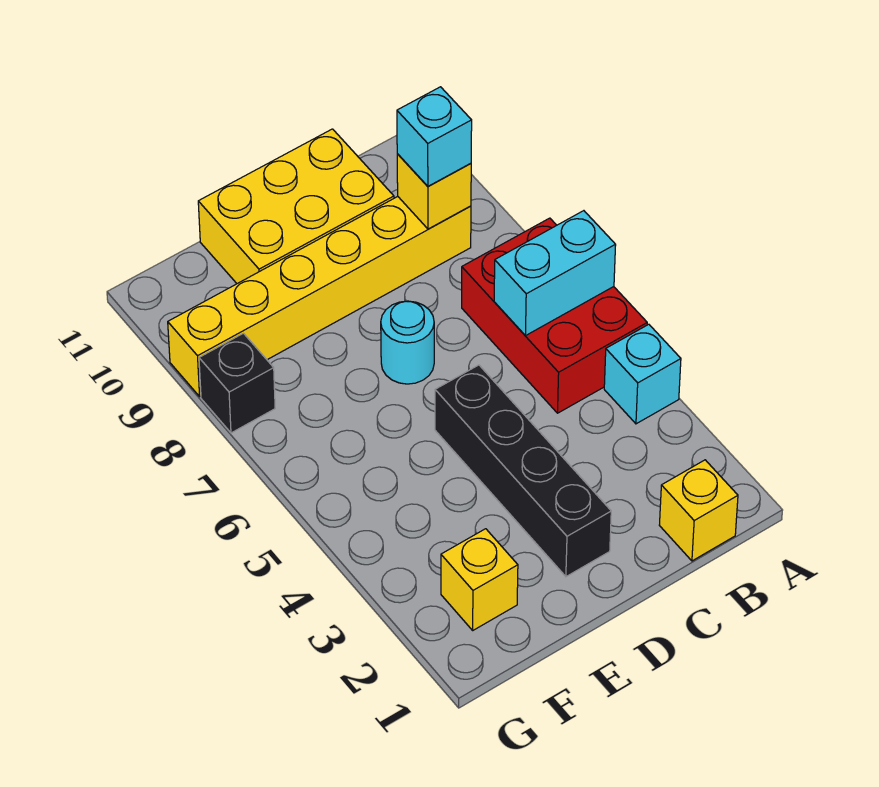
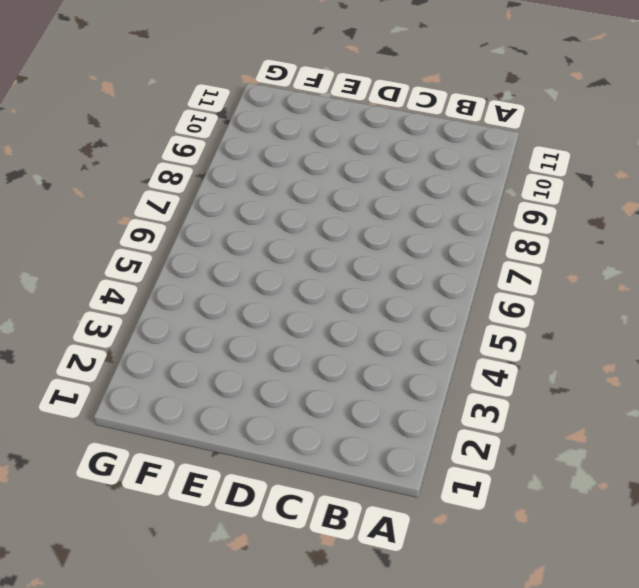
none -> cyan brick A4 level 1
none -> red brick A5:B7 level 1
none -> yellow brick B1 level 1

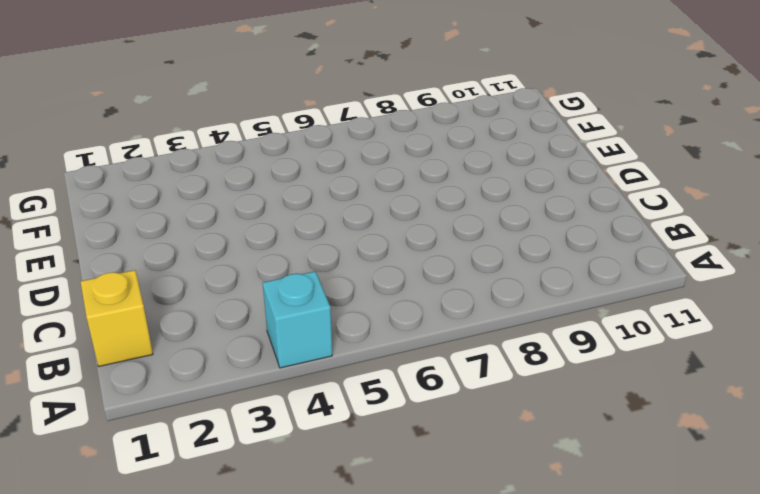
none -> red brick A5:B7 level 1
none -> yellow brick B9:G9 level 1
none -> yellow brick C10:E11 level 1

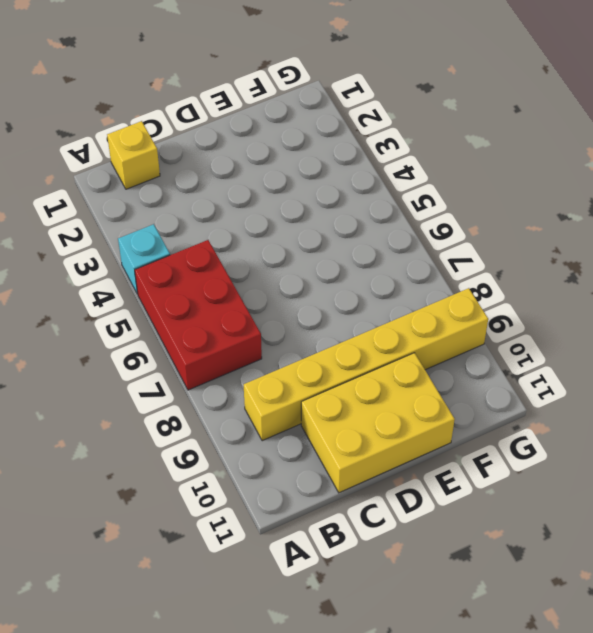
none -> black brick D2:D5 level 1
none -> cyan round brick D7 level 1
none -> yellow brick F2 level 1

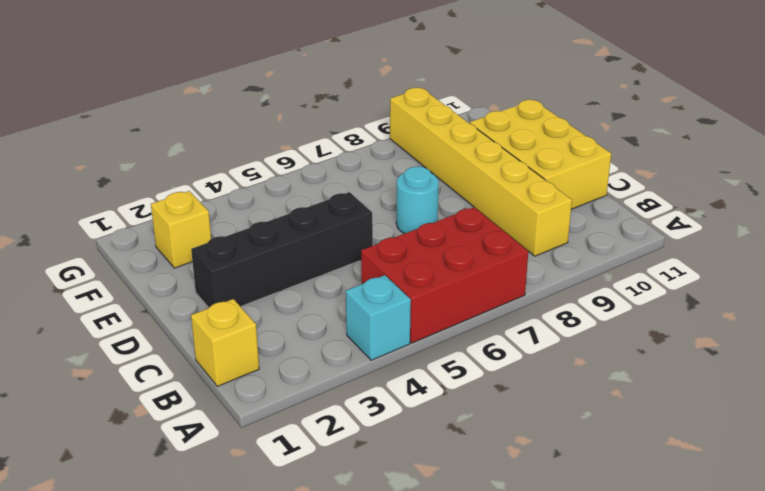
none -> black brick G8 level 1
none -> cyan brick A6:B6 level 2
none -> yellow brick B9 level 2

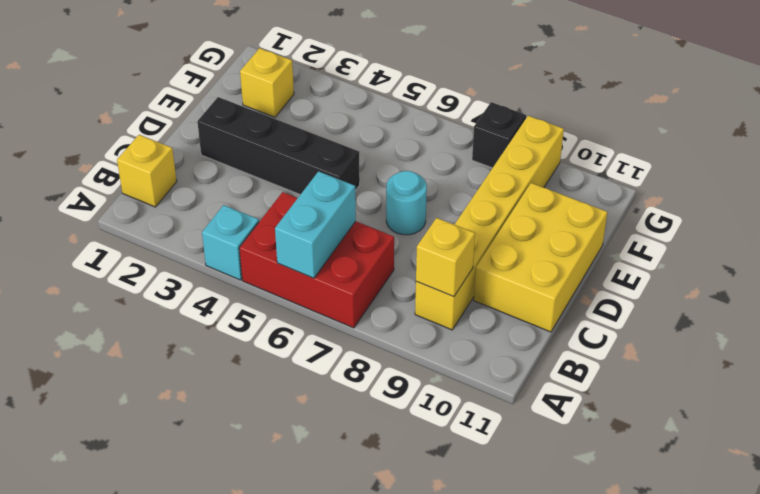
none -> cyan brick B9 level 3

